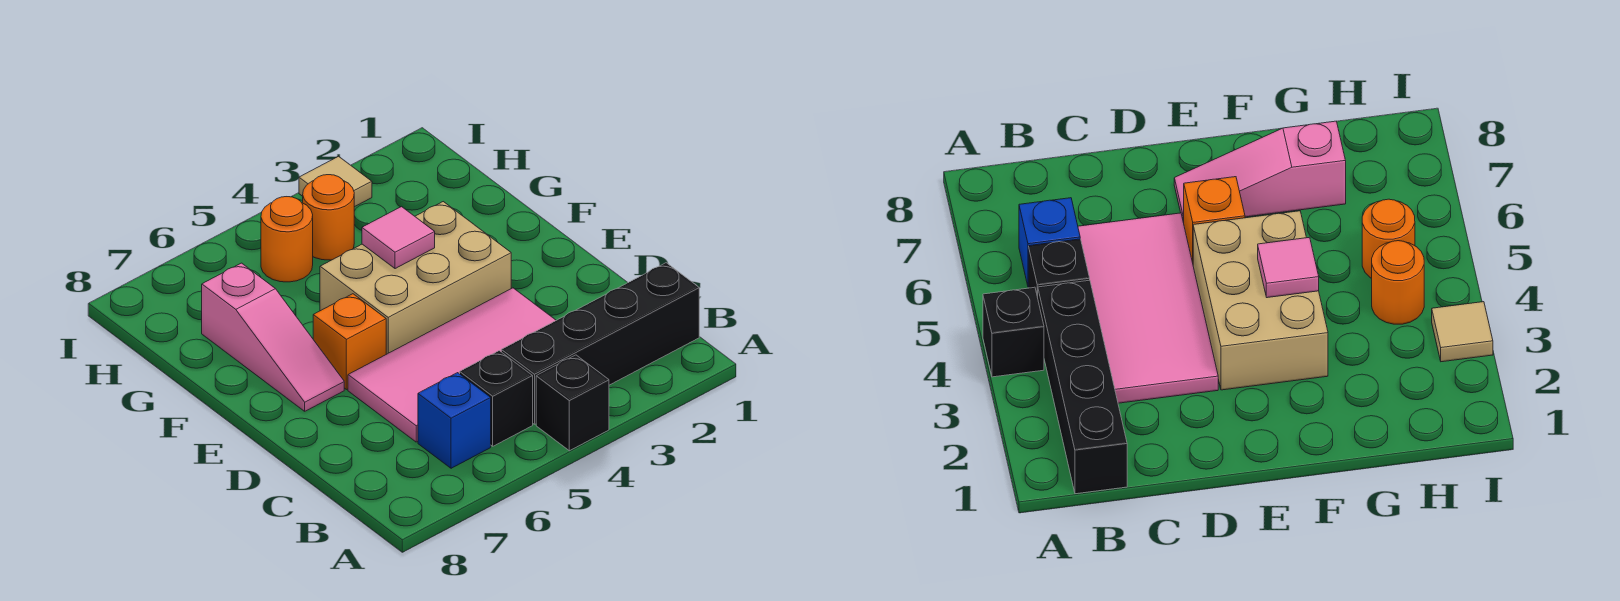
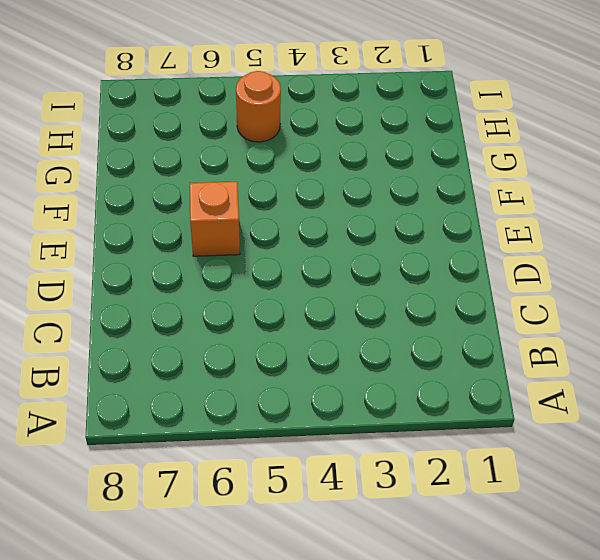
none -> black brick A4 level 1
none -> black brick B1:B4 level 1
none -> black brick B5 level 1

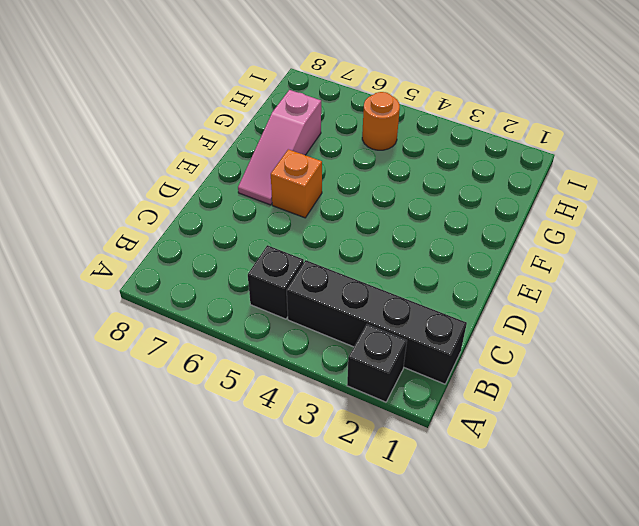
black brick A2 level 1 -> black brick A4 level 1
none -> blue brick B6 level 1
none -> pink tile C3:D6 level 1
none -> tan brick E3:F5 level 1

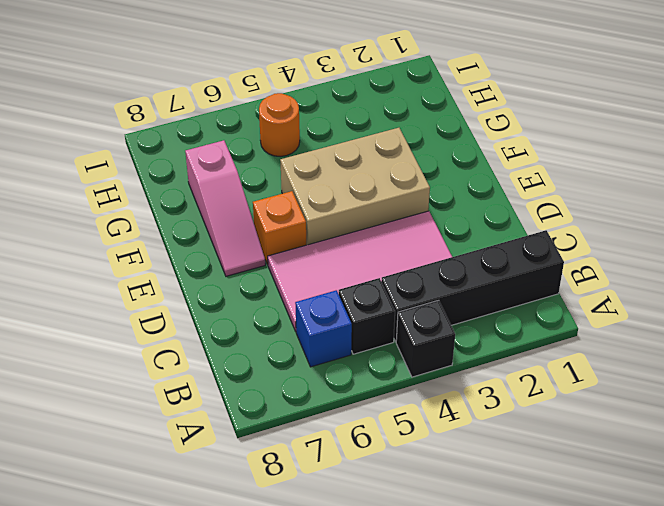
none -> orange round brick H4 level 1
none -> tan tile I3 level 1
none -> pink tile F4 level 2

